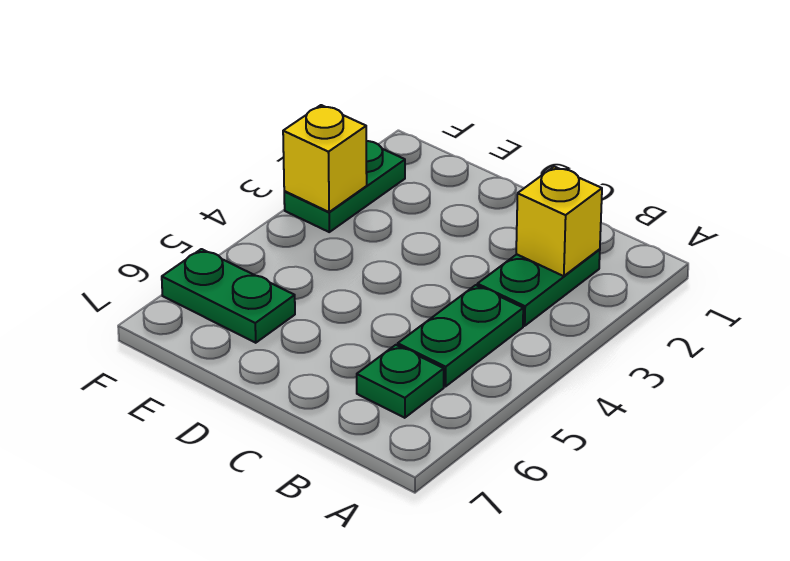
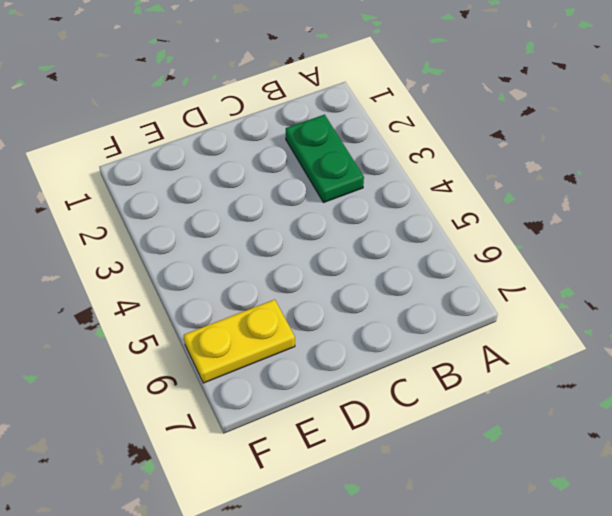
yellow plate E6:F6 level 1 -> green plate E6:F6 level 1
none -> green plate B4:B5 level 1
none -> green plate B6 level 1

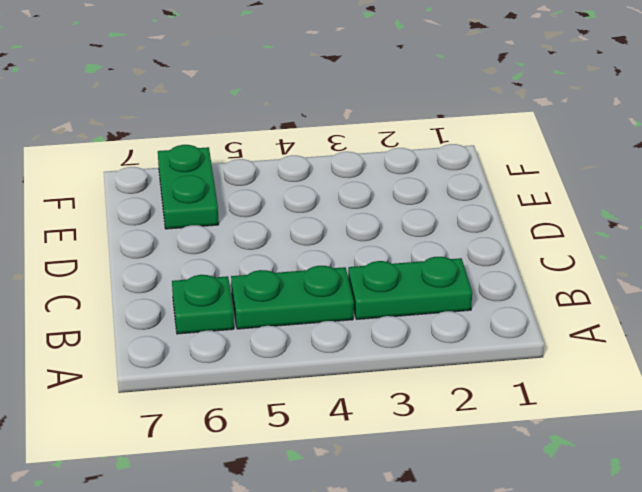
none -> green plate F2:F3 level 1
none -> yellow brick B2 level 2

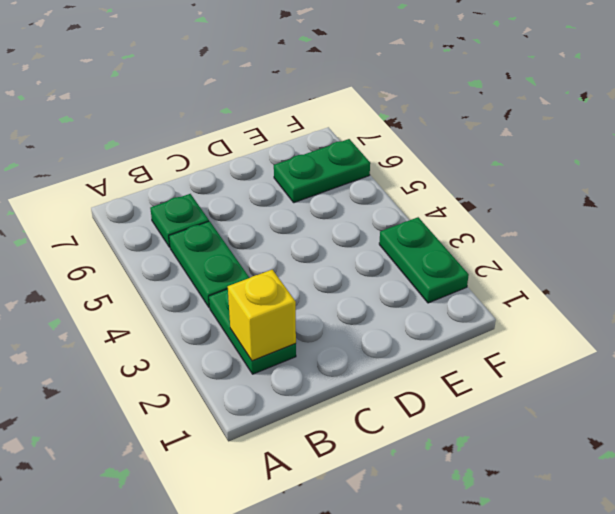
none -> yellow brick F3 level 2

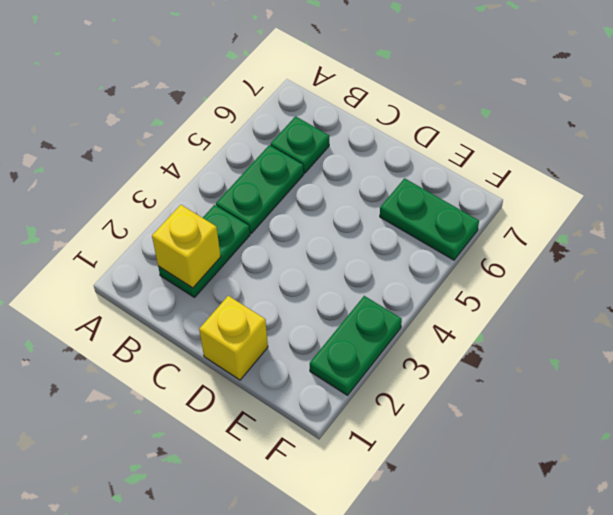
yellow brick D1 level 1 -> yellow brick F3 level 2

